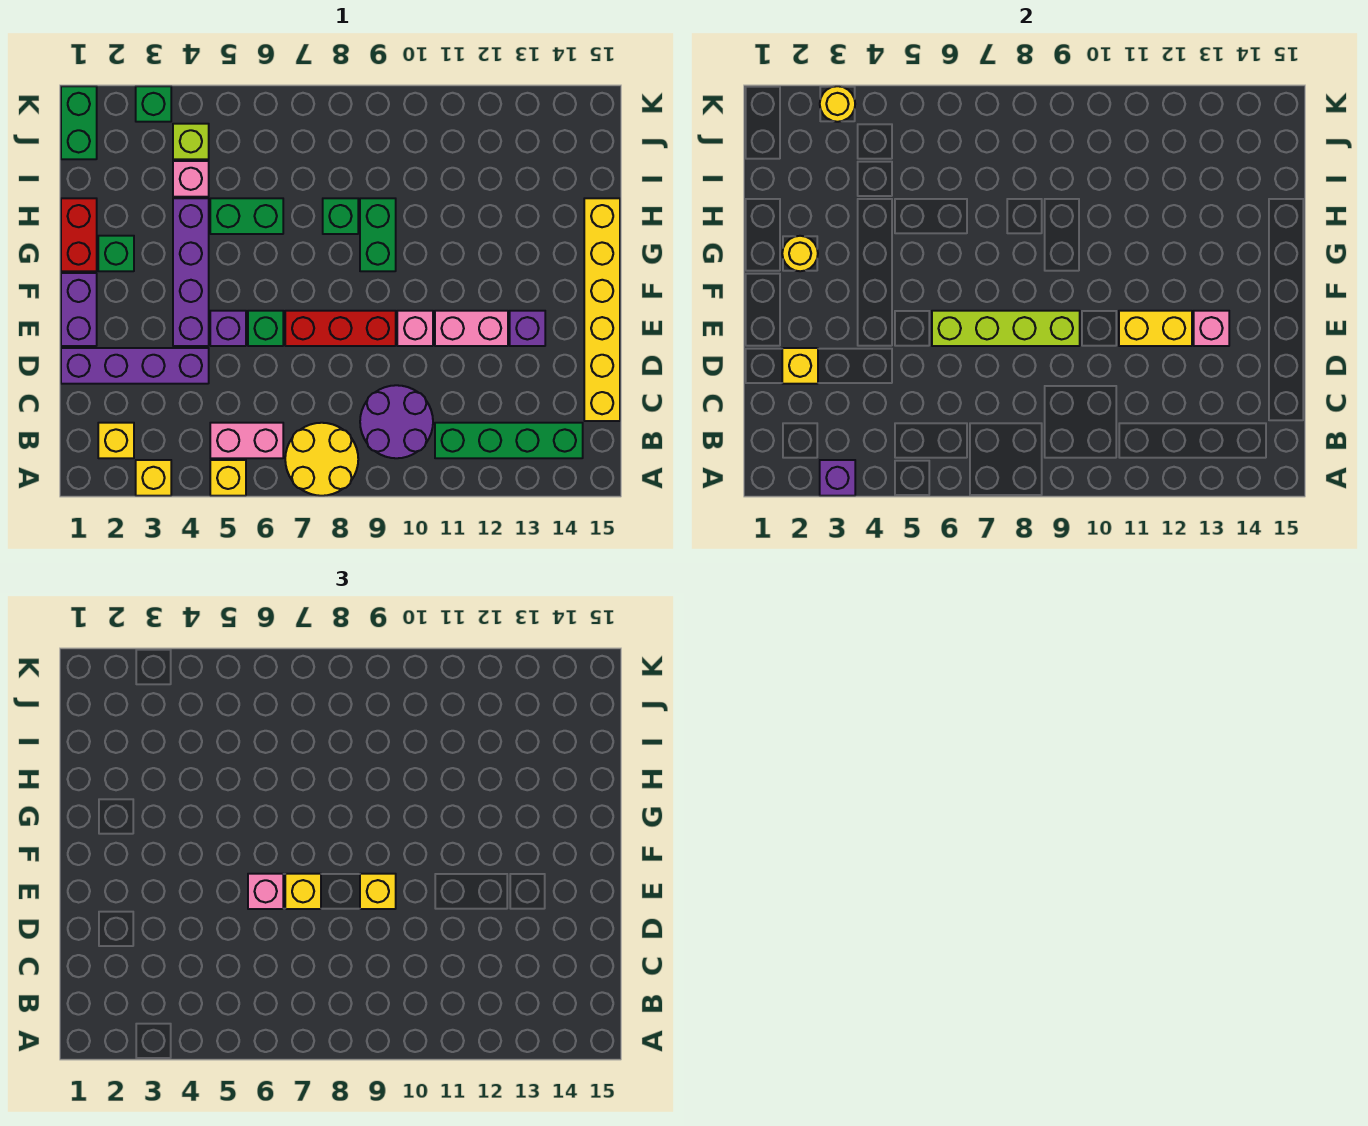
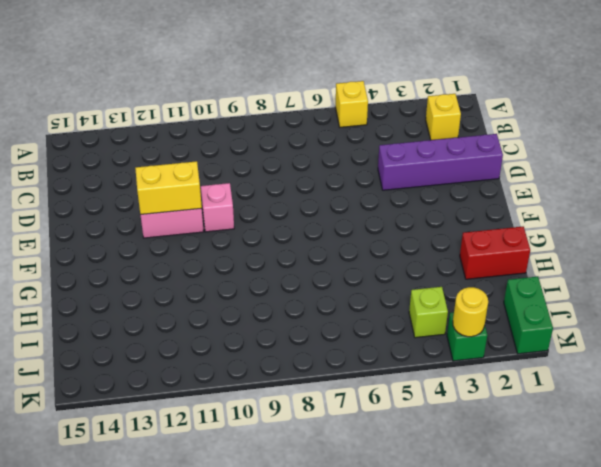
red brick H1:H2 level 1 -> red brick G1:H1 level 1
none -> yellow brick A3 level 1
none -> yellow round brick A7:B8 level 1
none -> pink brick B5:B6 level 1
none -> purple round brick B9:C10 level 1

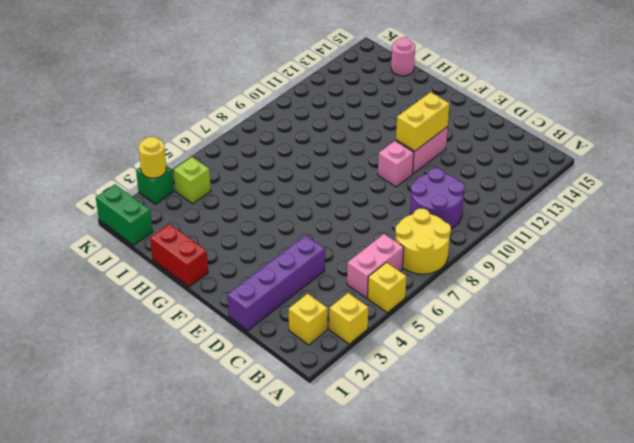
pink round brick I15 level 1 -> none
none -> green brick B11:B14 level 1
none -> yellow brick C15:H15 level 1
none -> purple brick E1:F1 level 1
none -> purple brick E4:H4 level 1

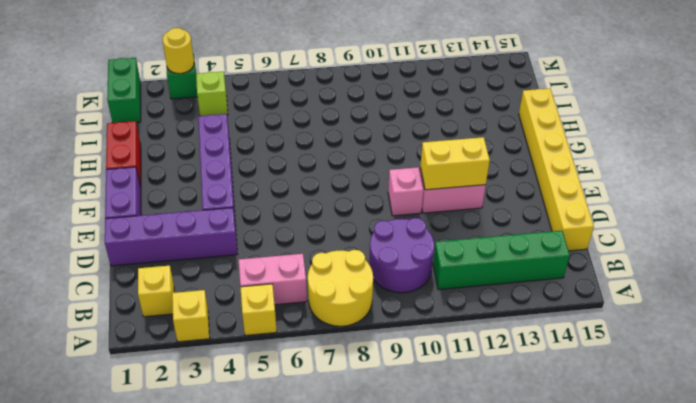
none -> purple brick E5 level 1
none -> green brick E6 level 1
none -> red brick E7:E9 level 1
none -> purple brick E13 level 1

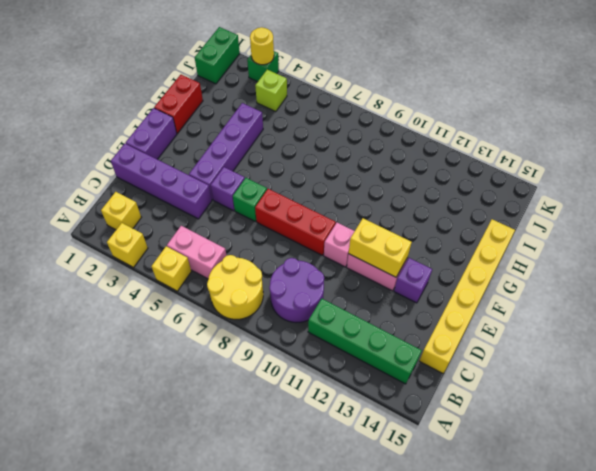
none -> green brick G2 level 1
none -> green brick G9:H9 level 1
none -> green brick H5:H6 level 1
none -> green brick H8 level 1

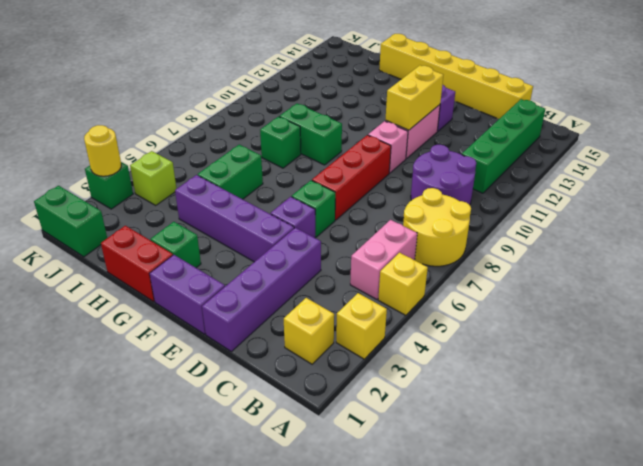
none -> pink brick I4 level 1
none -> purple brick A3 level 2
none -> yellow brick D2 level 2
none -> lime brick E6:E9 level 2

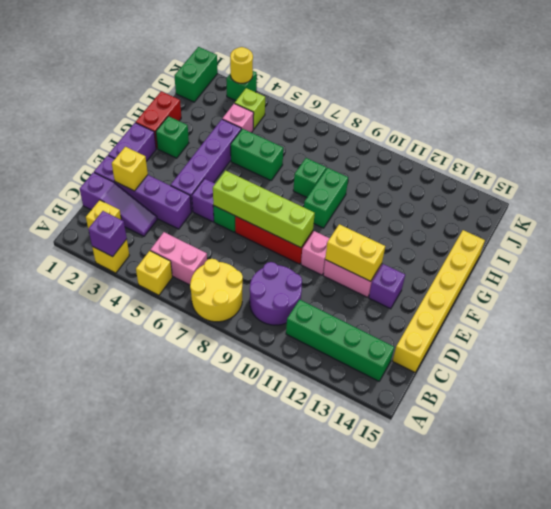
purple slope C1:C3 level 1 top 1 -> none
none -> pink brick E13 level 2
none -> yellow round brick G2 level 2
none -> pink brick E6 level 3
none -> yellow brick E7 level 3

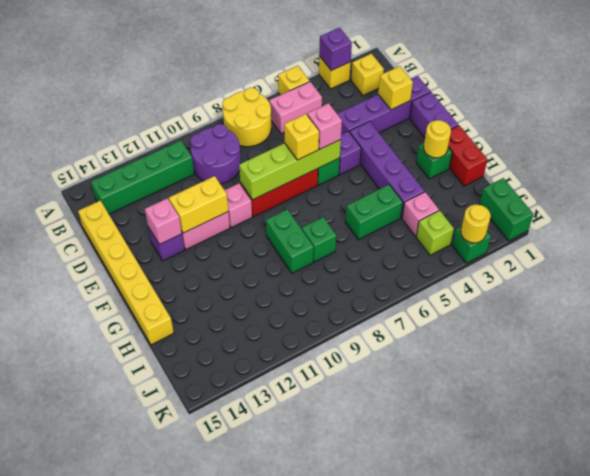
none -> yellow brick E9 level 3

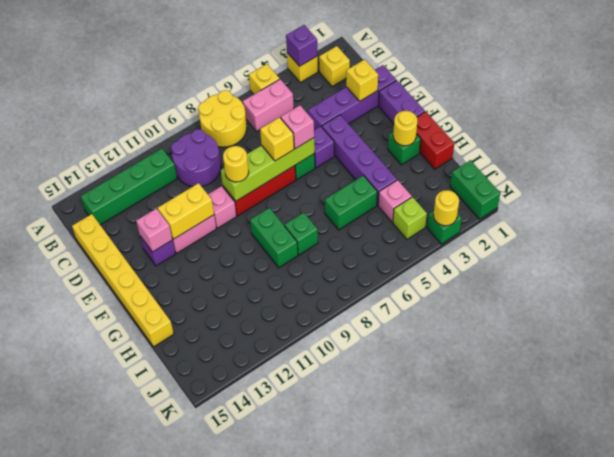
yellow round brick E9 level 3 -> yellow brick E9 level 3

